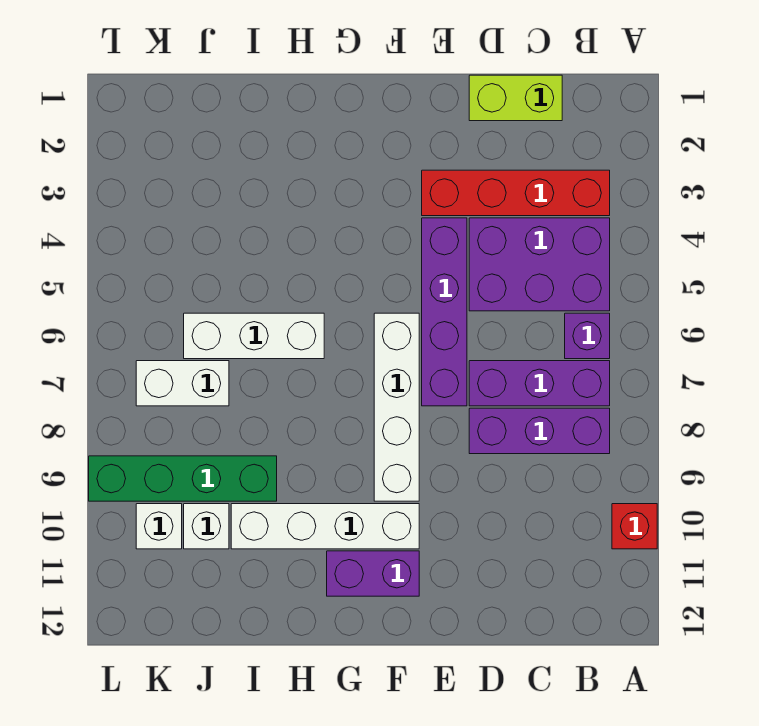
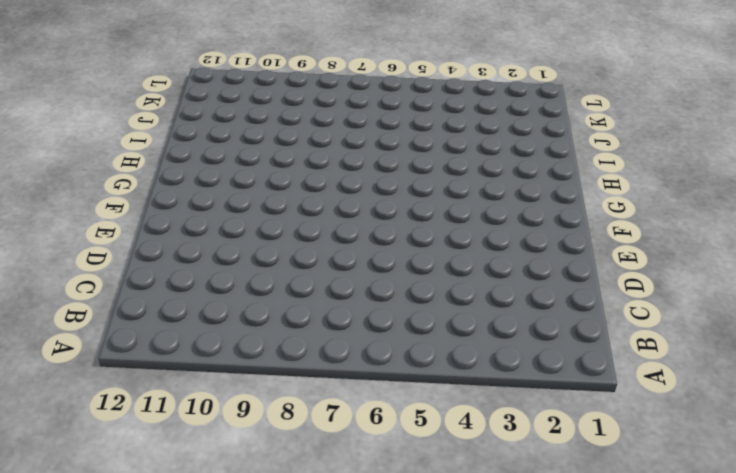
none -> red brick A10 level 1
none -> red brick B3:E3 level 1
none -> purple brick B4:D5 level 1

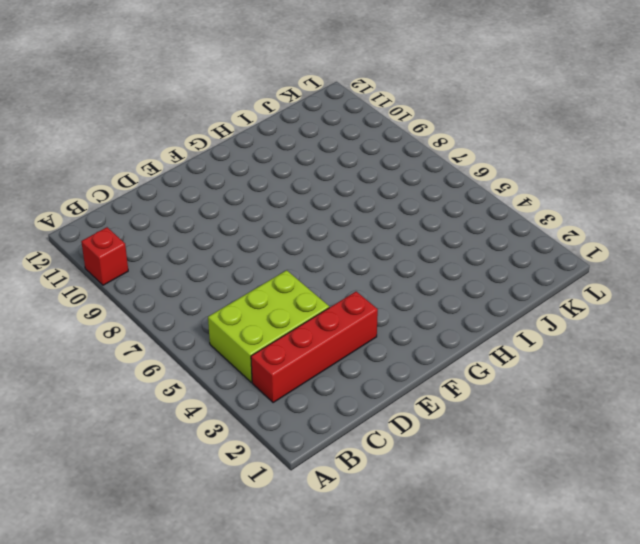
lime brick B4:D5 level 1 -> purple brick B4:D5 level 1
none -> purple brick B6 level 1
none -> purple brick B7:D7 level 1
none -> purple brick B8:D8 level 1

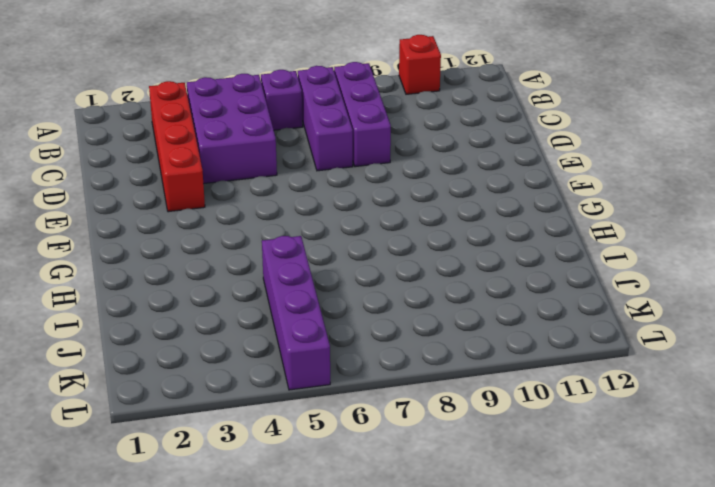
purple brick I5:L5 level 1 -> purple brick E4:E7 level 1
none -> lime brick C1:D1 level 1
none -> white brick F6:F9 level 1
none -> white brick F10:I10 level 1

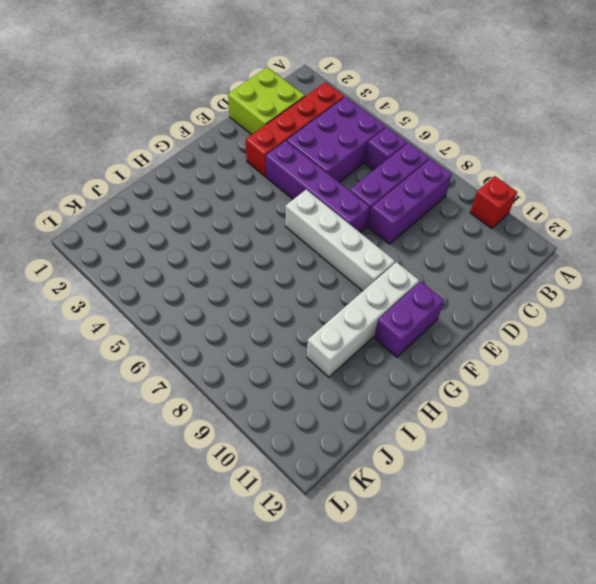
lime brick C1:D2 level 1 -> lime brick C1:D1 level 1
none -> white brick H6:J6 level 1
none -> green brick I9:L9 level 1
none -> white brick J7:K7 level 1

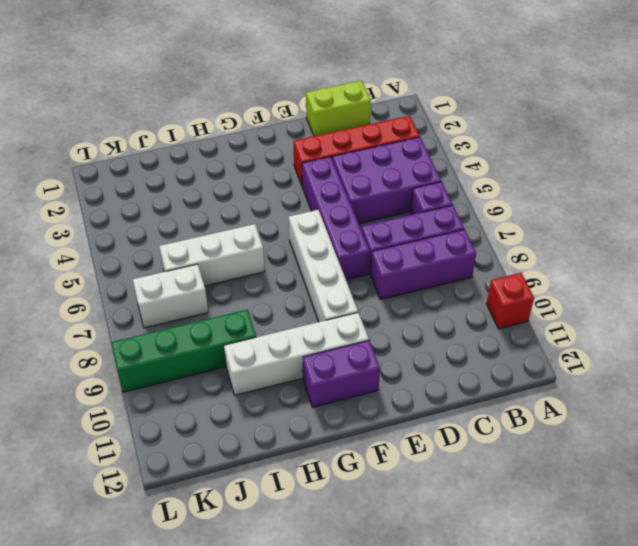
none -> white brick J10 level 1
none -> white brick K10 level 1

